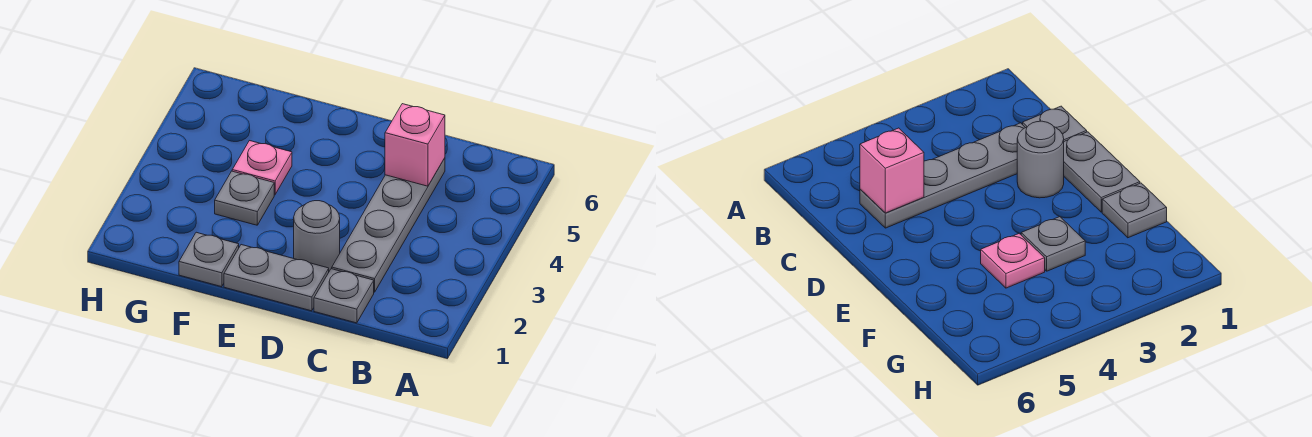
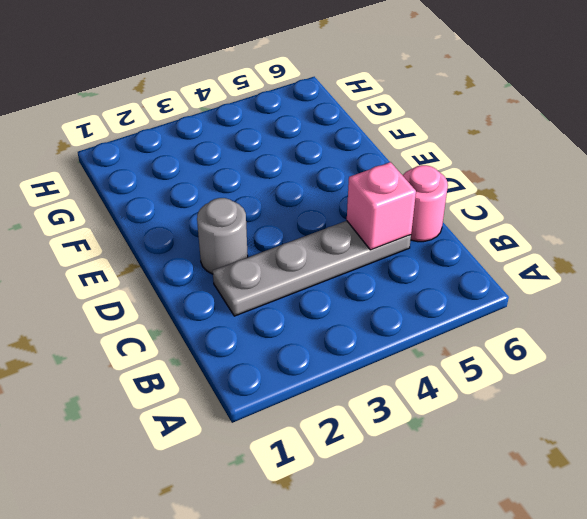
pink round brick C6 level 1 -> none
none -> grey plate C1 level 1
none -> grey plate D1:E1 level 1

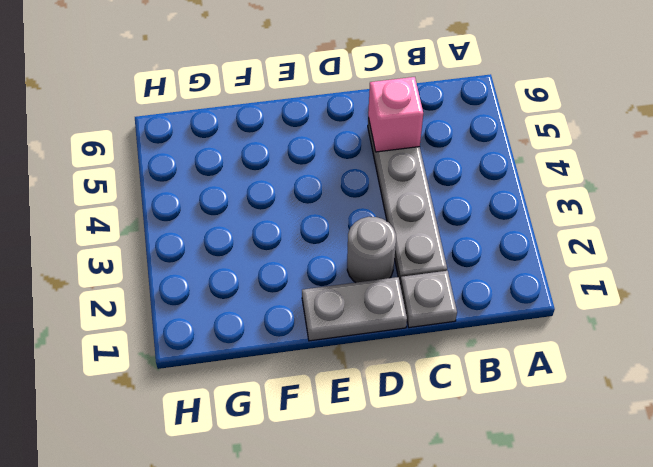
none -> grey plate F1 level 1
none -> grey plate F3 level 1

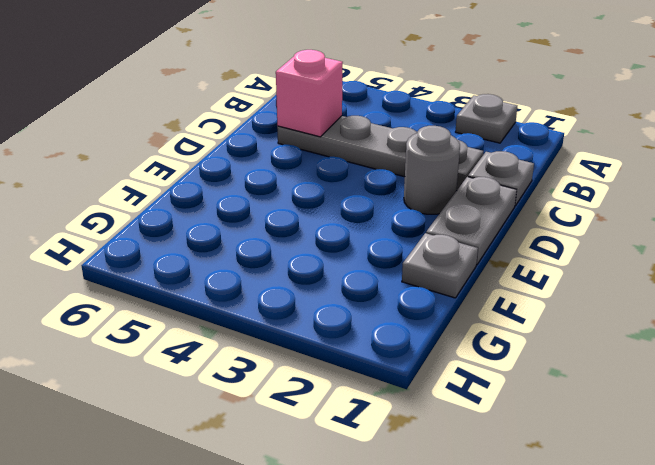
grey plate A2 level 1 -> grey plate F3 level 1
none -> pink plate F4 level 1

